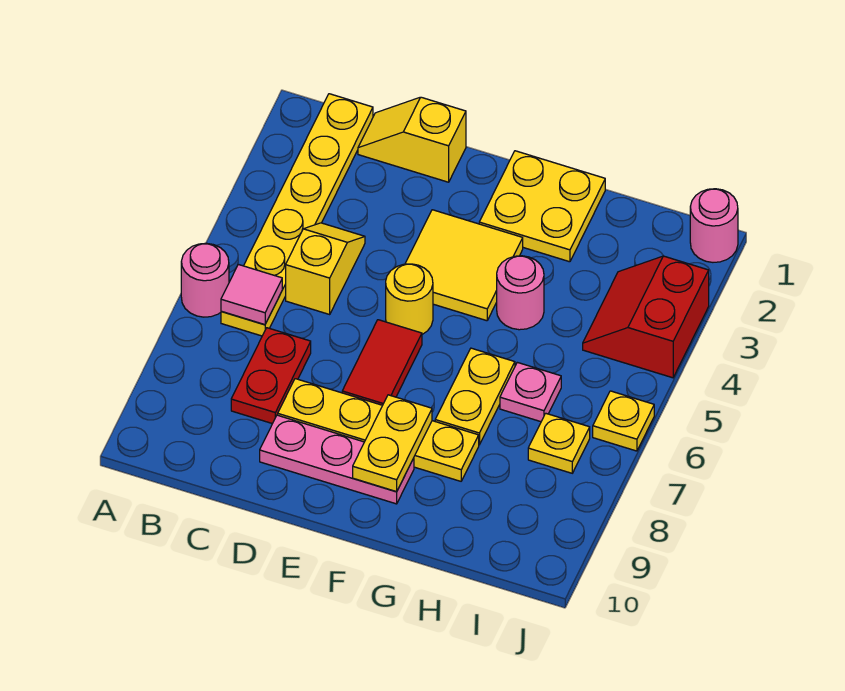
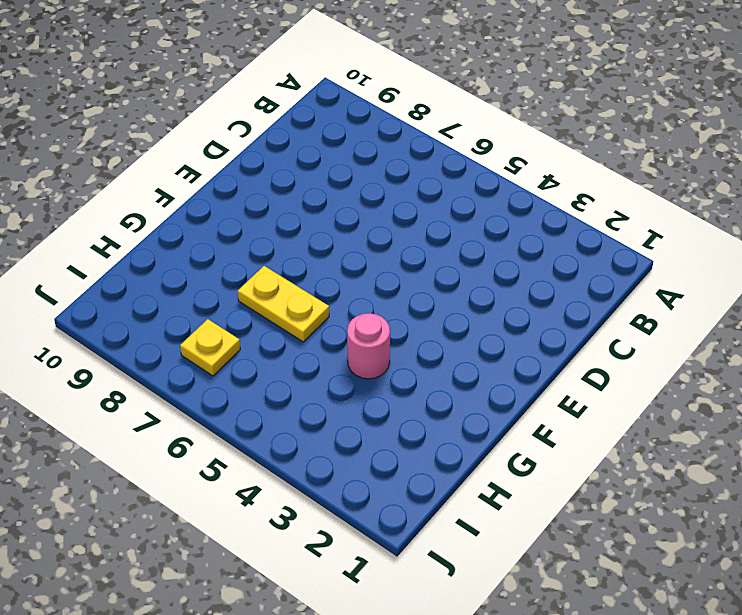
none -> pink round brick A6 level 1
none -> yellow plate B1:B6 level 1
none -> yellow slope C1:D1 level 1 top D

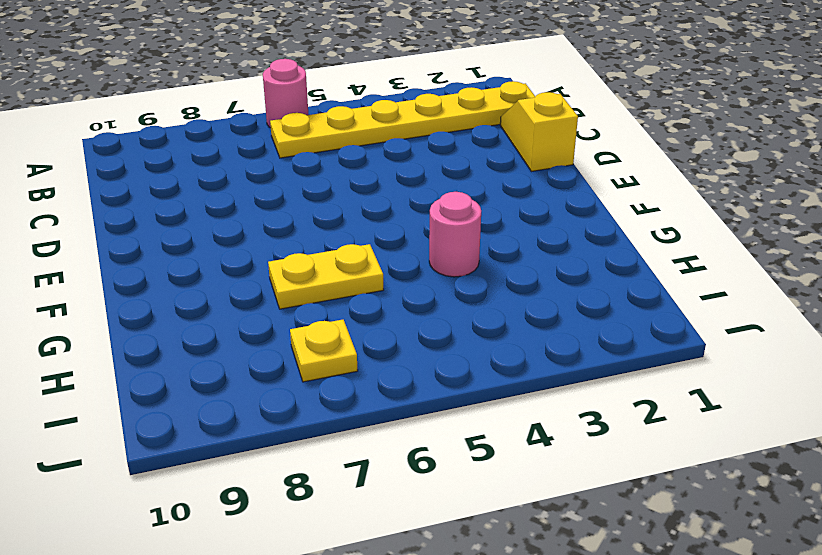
none -> yellow slope C4:C5 level 1 top 5
none -> red plate C7:C8 level 1
none -> yellow plate D8:G8 level 1

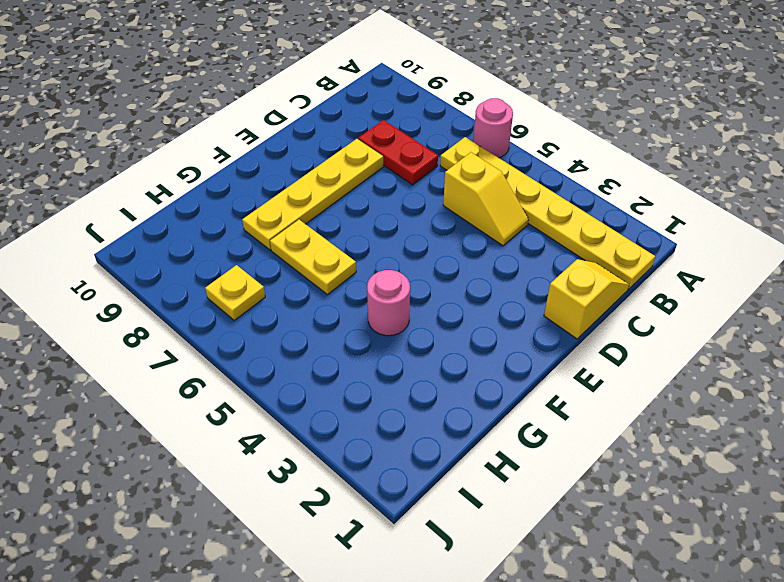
none -> pink plate D9:F9 level 1
none -> yellow tile E3:F4 level 1
none -> yellow round brick E5 level 1

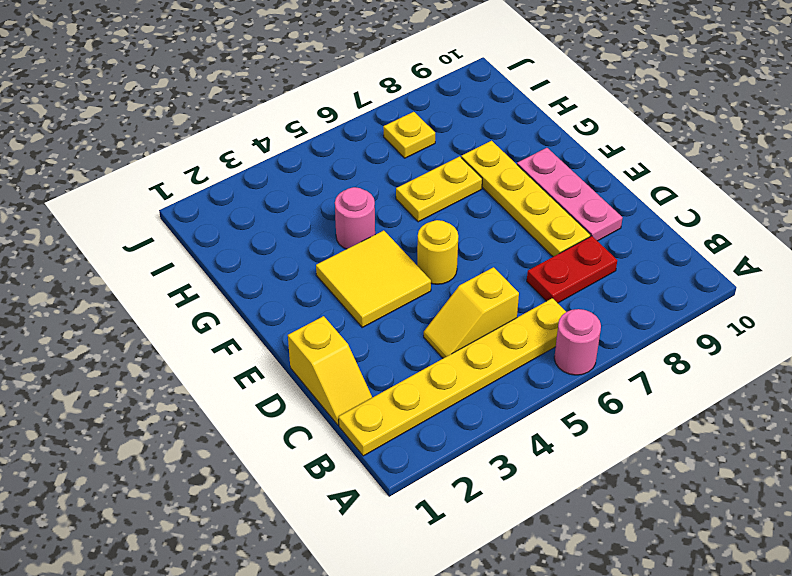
none -> red tile E6:E7 level 1
none -> yellow plate F1:G2 level 1
none -> pink plate H6 level 1

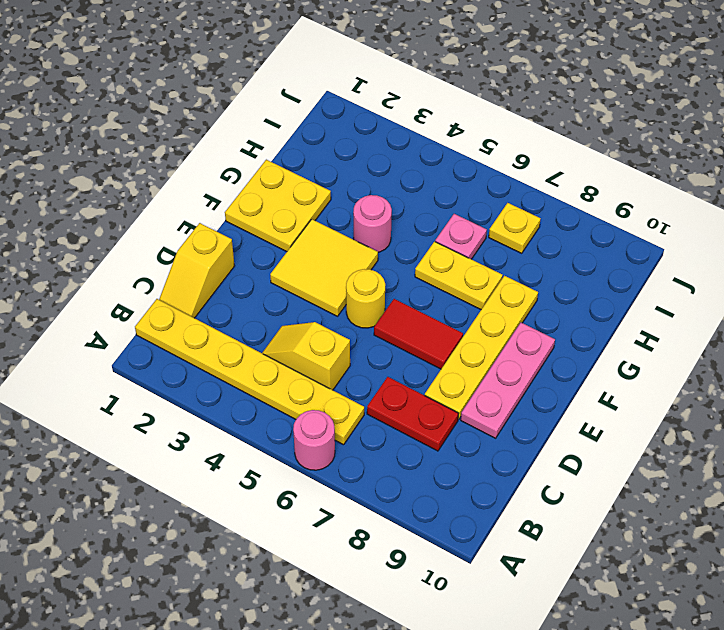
none -> red slope I3:J4 level 1 top J
none -> pink round brick J1 level 1
none -> yellow plate J6 level 1

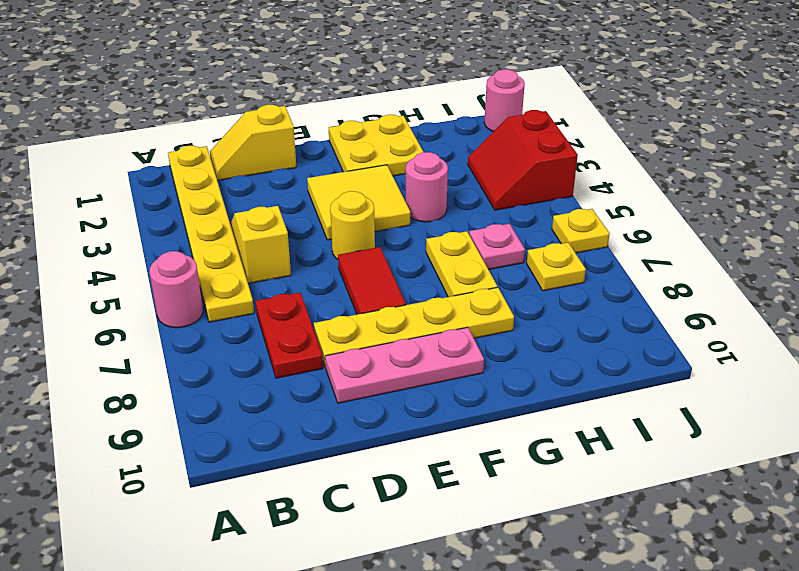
none -> pink tile B6 level 2
none -> yellow plate F8:F9 level 2

